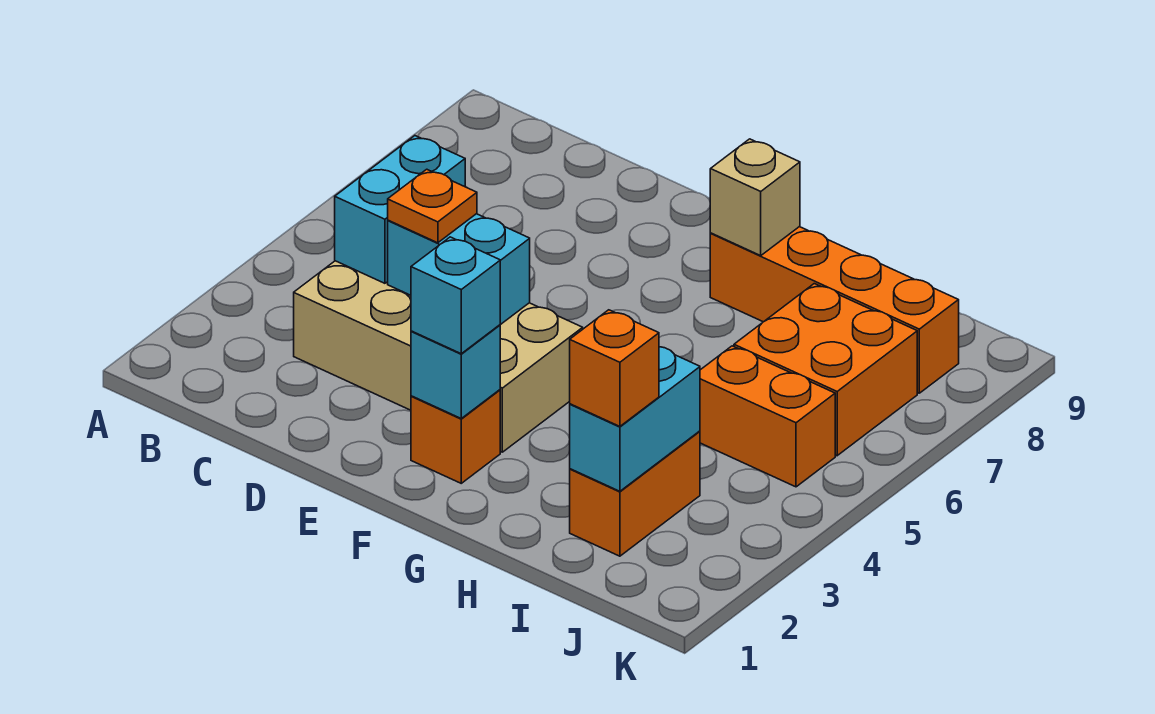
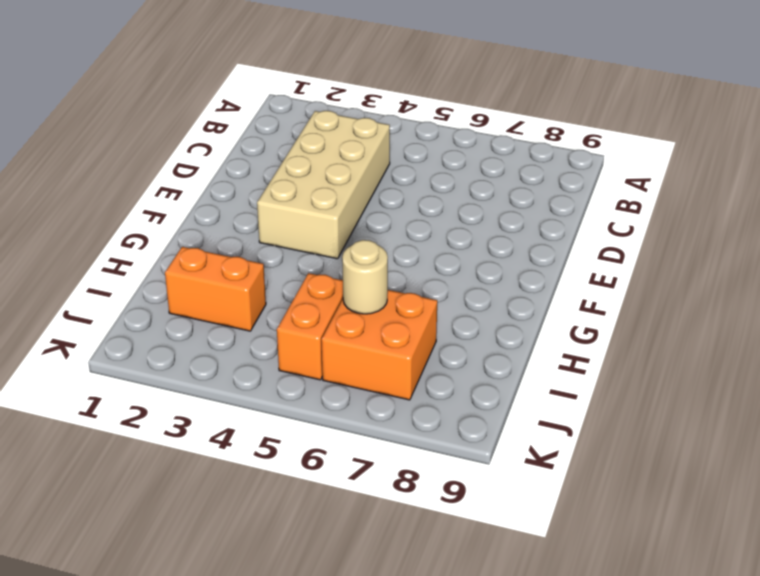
tan round brick I6 level 2 -> none
none -> orange brick F2 level 1
none -> orange brick G8:J8 level 1
none -> cyan brick C4:C5 level 2

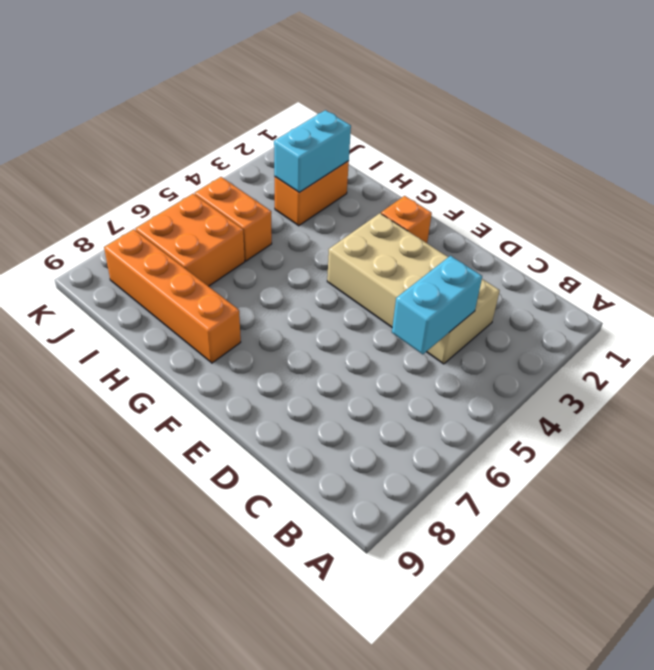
none -> cyan brick D4:E4 level 2
none -> cyan brick F2 level 2
none -> tan brick G8 level 2

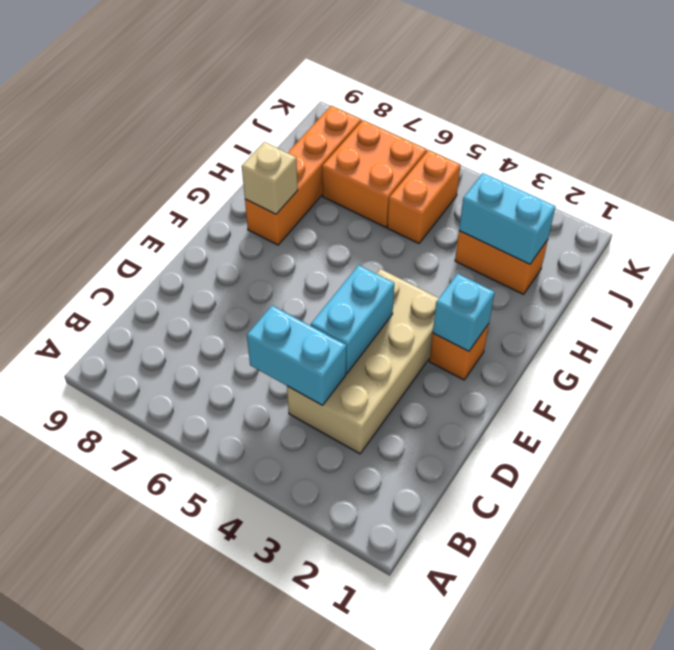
none -> orange plate D4 level 3
none -> cyan brick F2 level 3
none -> orange brick I2 level 3

